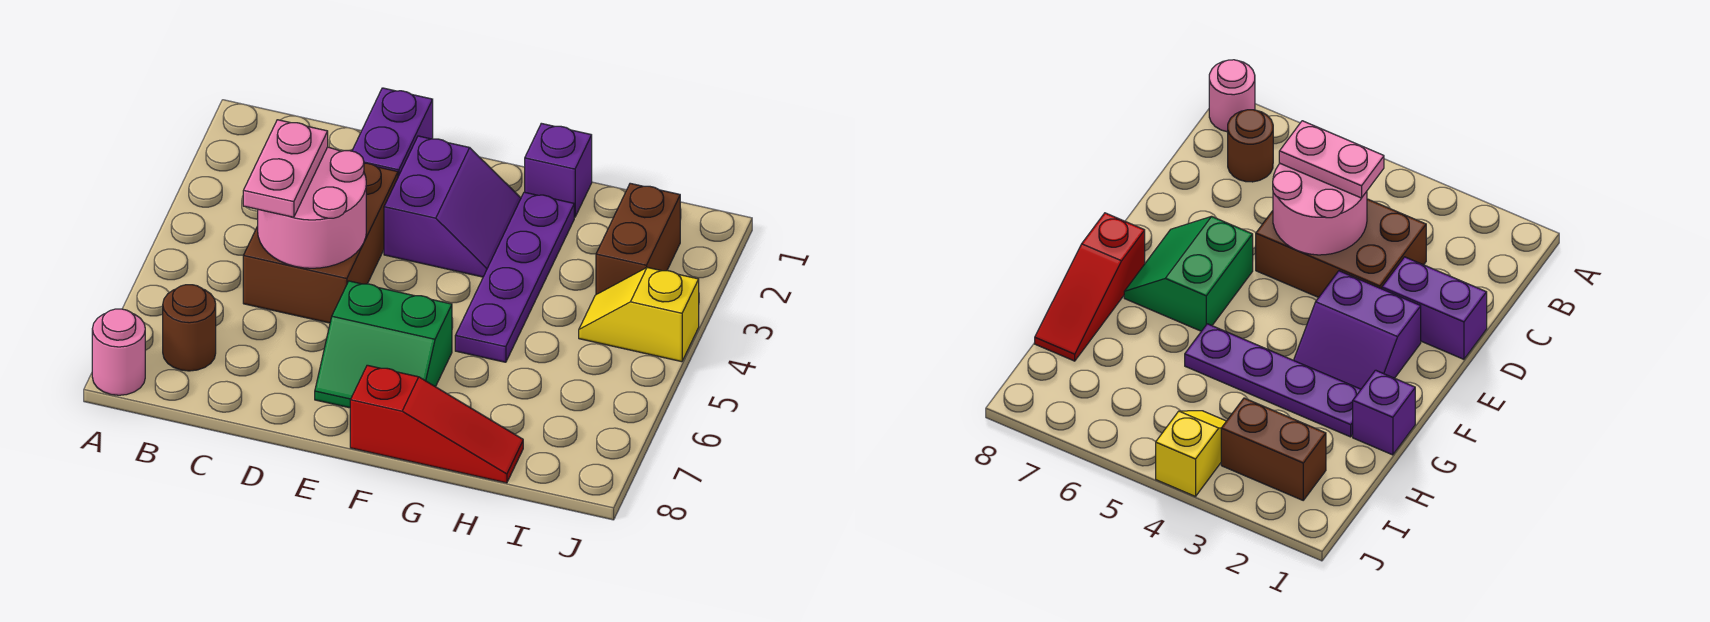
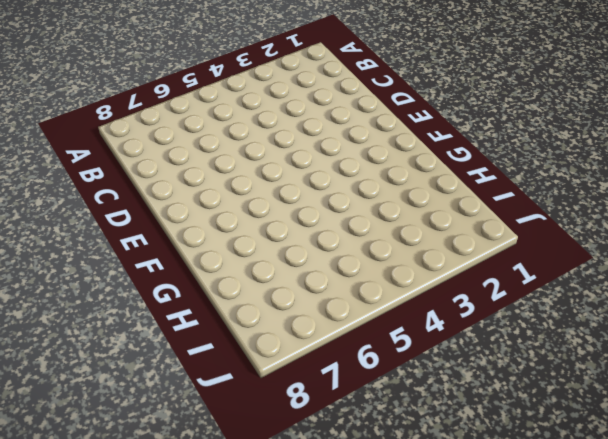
none -> pink round brick A8 level 1
none -> brown round brick B7 level 1
none -> brown brick C3:D5 level 1

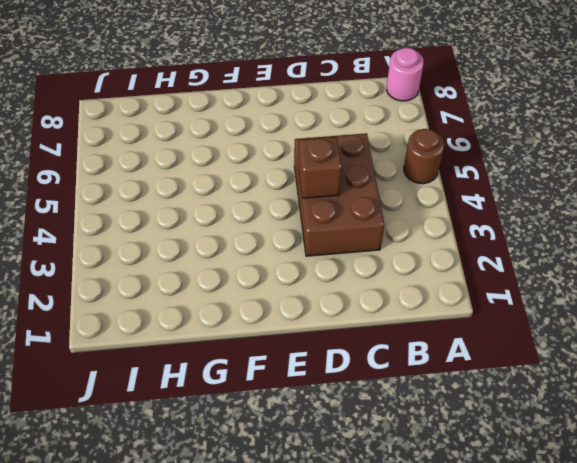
brown round brick A5 level 1 -> brown round brick B7 level 1
brown brick D4 level 2 -> pink round brick C4:D5 level 2
none -> purple brick D1:D2 level 1
none -> purple slope E2:F3 level 1 top E
none -> green slope E6:F7 level 1 top 6

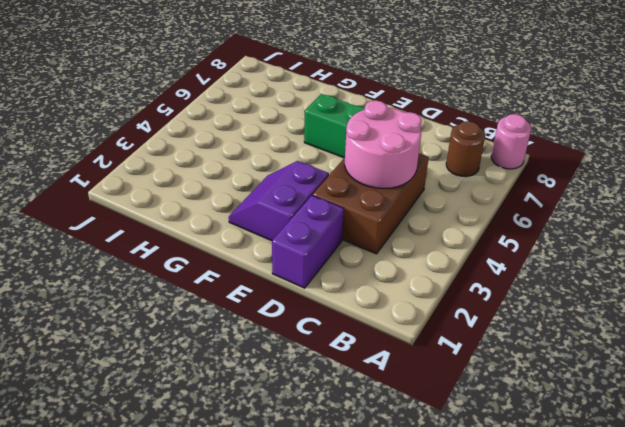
none -> red slope F8:H8 level 1 top F
none -> purple brick G1 level 1
none -> purple plate G2:G5 level 1

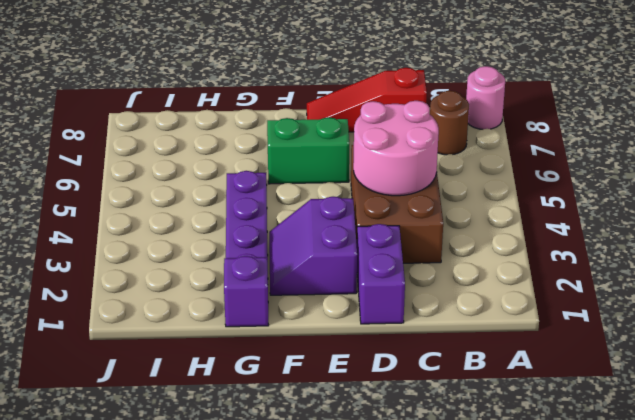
red slope C8:E8 level 1 top C -> red slope F8:H8 level 1 top F
none -> brown brick I2:I3 level 1
none -> yellow slope I4:J4 level 1 top J
none -> pink plate C4:C5 level 3

